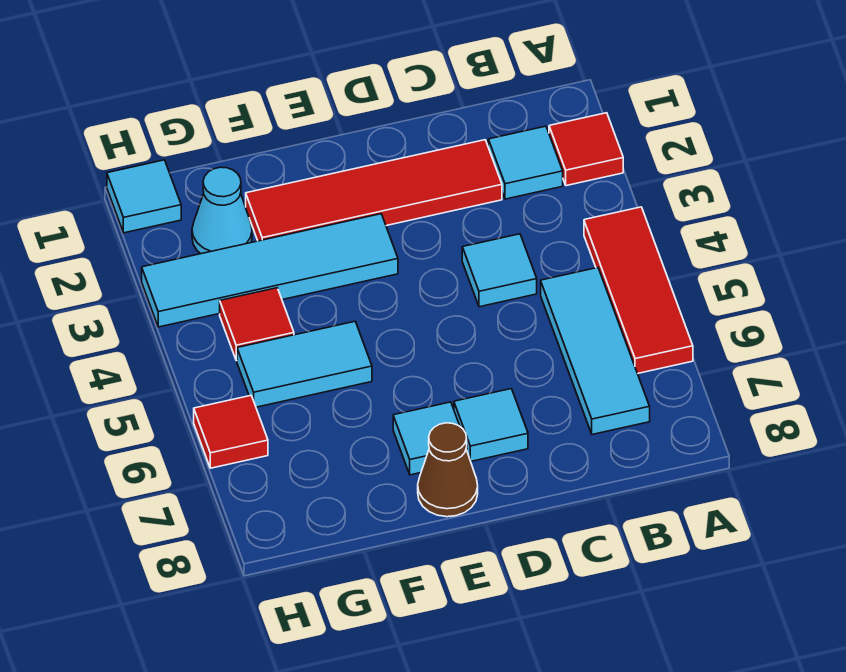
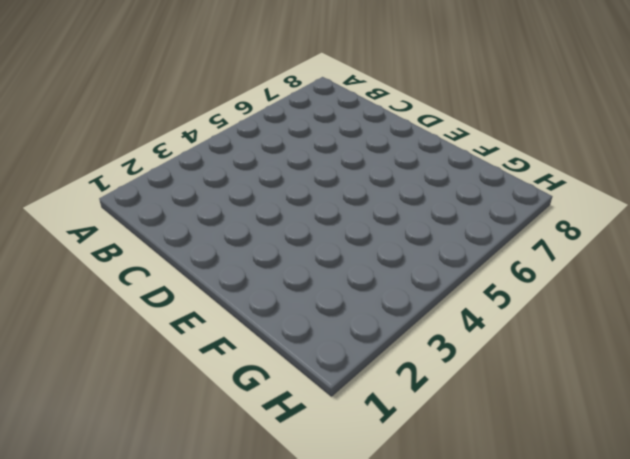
none -> red tile A2 level 1
none -> red tile A4:A6 level 1
none -> cyan tile B2 level 1

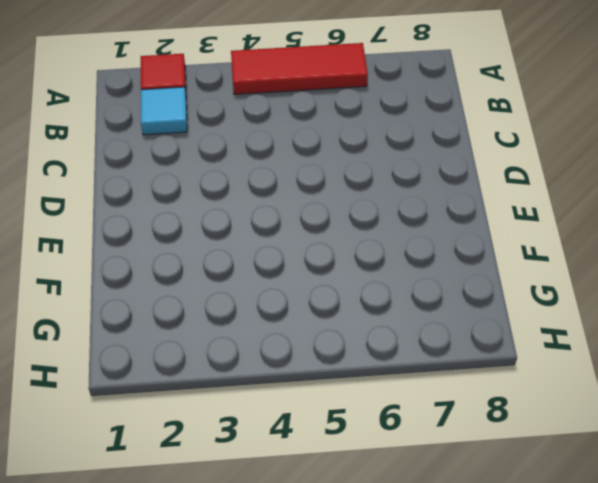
none -> cyan tile B5:B7 level 1
none -> red tile C2:F2 level 1
none -> cyan tile C4 level 1

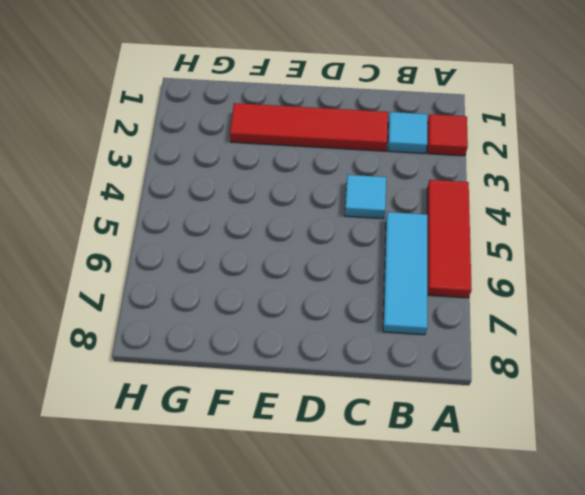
none -> cyan tile D7 level 1
none -> cyan tile E3:H3 level 1
none -> cyan tile E7 level 1

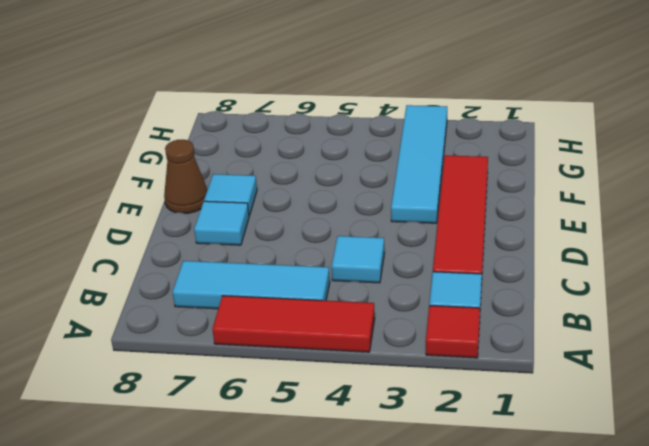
none -> cyan tile F5:G5 level 1
none -> cyan cone G2 level 1
none -> red tile G4 level 1

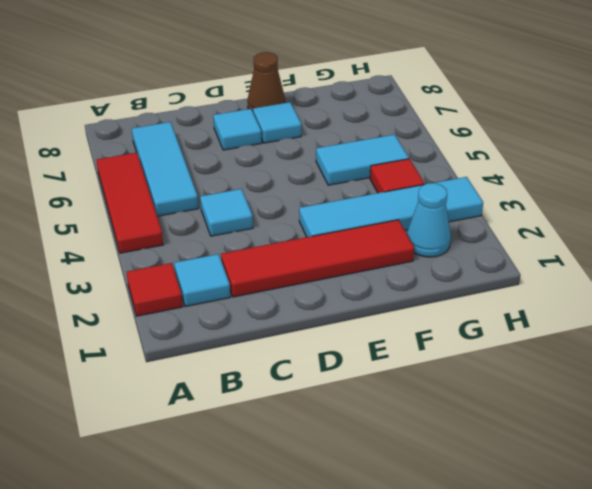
none -> cyan tile H1 level 1
none -> red tile H6 level 1

